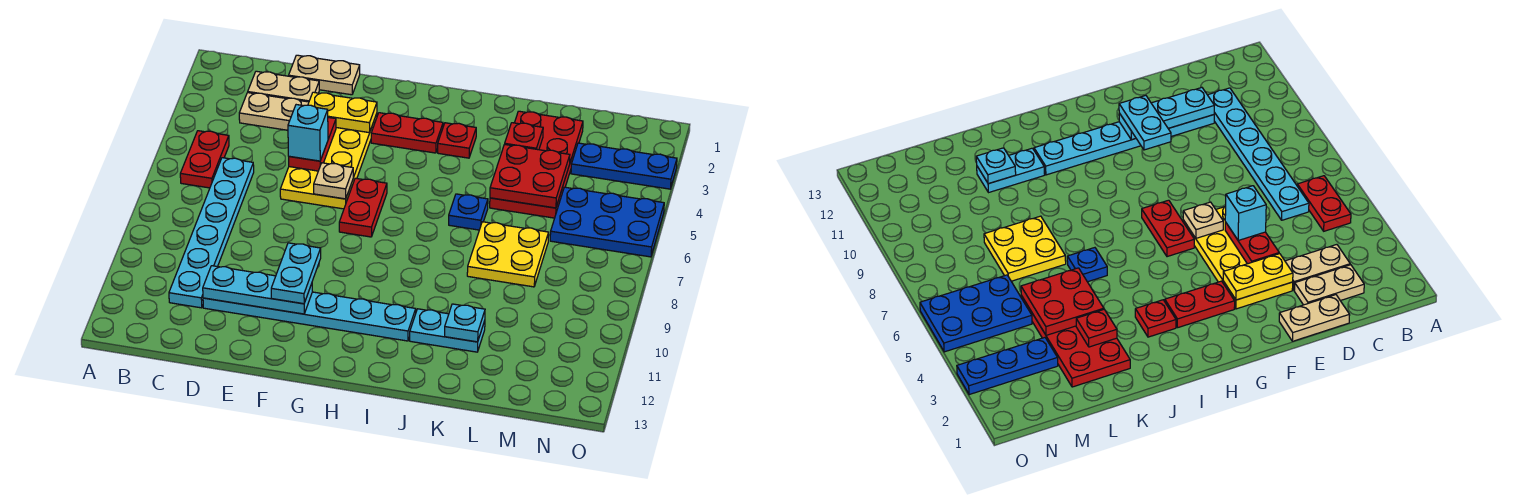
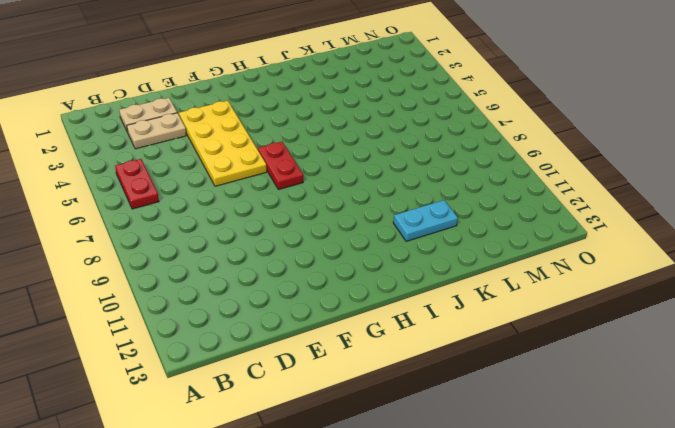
none -> cyan plate C6:C11 level 1
none -> tan plate D1:E1 level 1
none -> cyan plate D11:I11 level 1

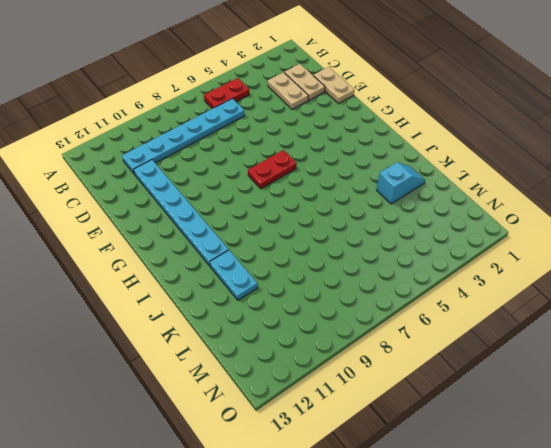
cyan slope K2:K3 level 1 top 3 -> red plate K2:L5 level 1
none -> yellow plate E3:F6 level 1
none -> red plate G3:H3 level 1
none -> red plate I3 level 1

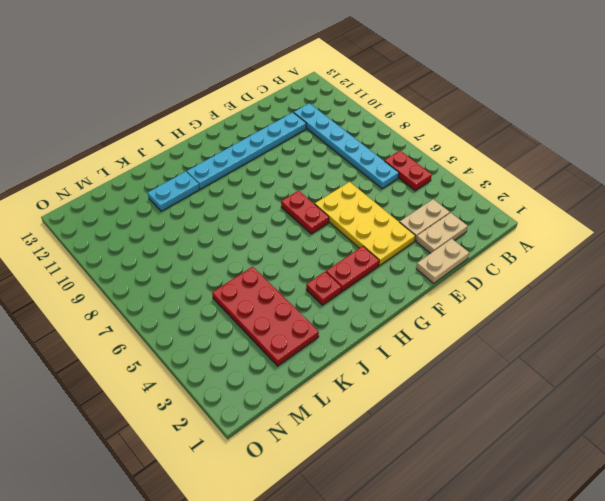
none -> blue plate J6 level 1
none -> yellow plate K7:L8 level 1
none -> blue plate M3:O3 level 1

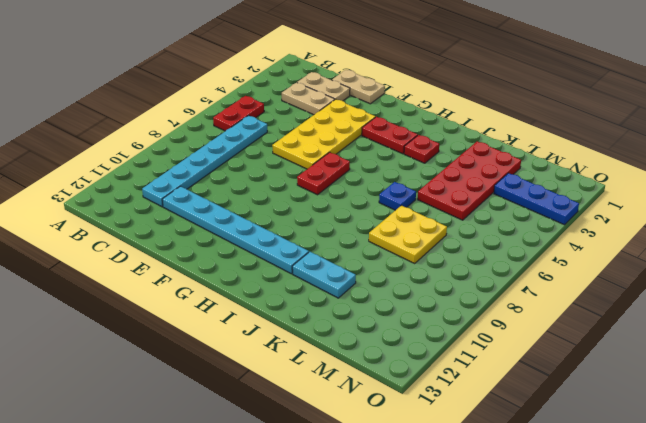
none -> blue plate M5:O6 level 1
none -> cyan plate D11:F11 level 2
none -> yellow plate E3:F3 level 2

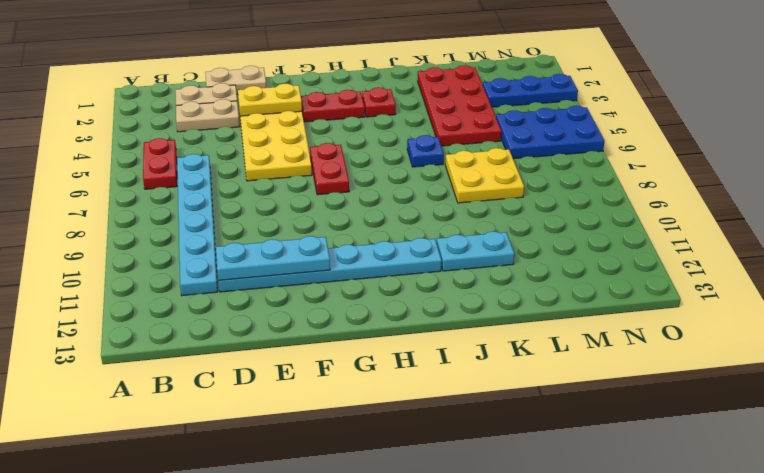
none -> red plate E4:E5 level 2
none -> tan plate F6 level 2
none -> red plate K3 level 2

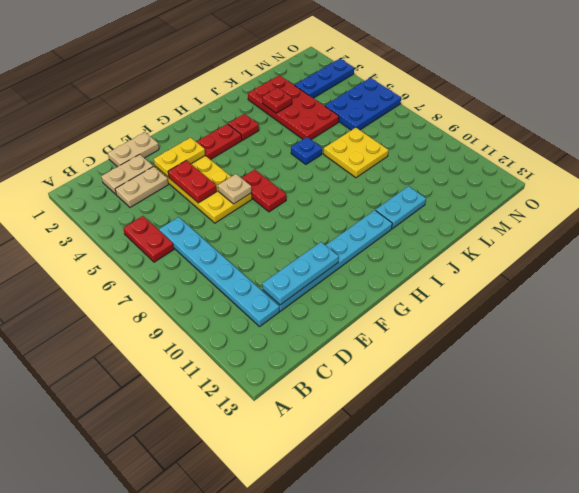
none -> red plate K4:L5 level 2
none -> cyan plate K11 level 2
none -> cyan brick E5 level 3

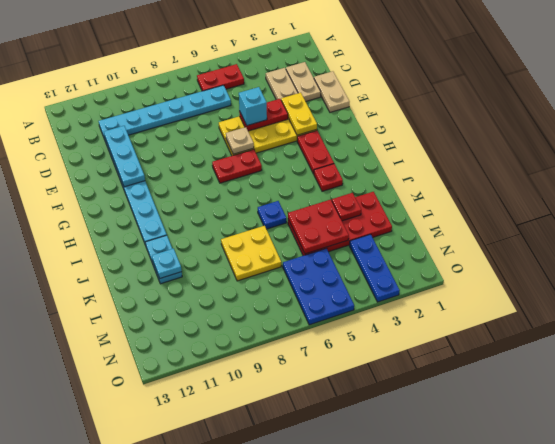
none -> cyan plate F10:F11 level 3

